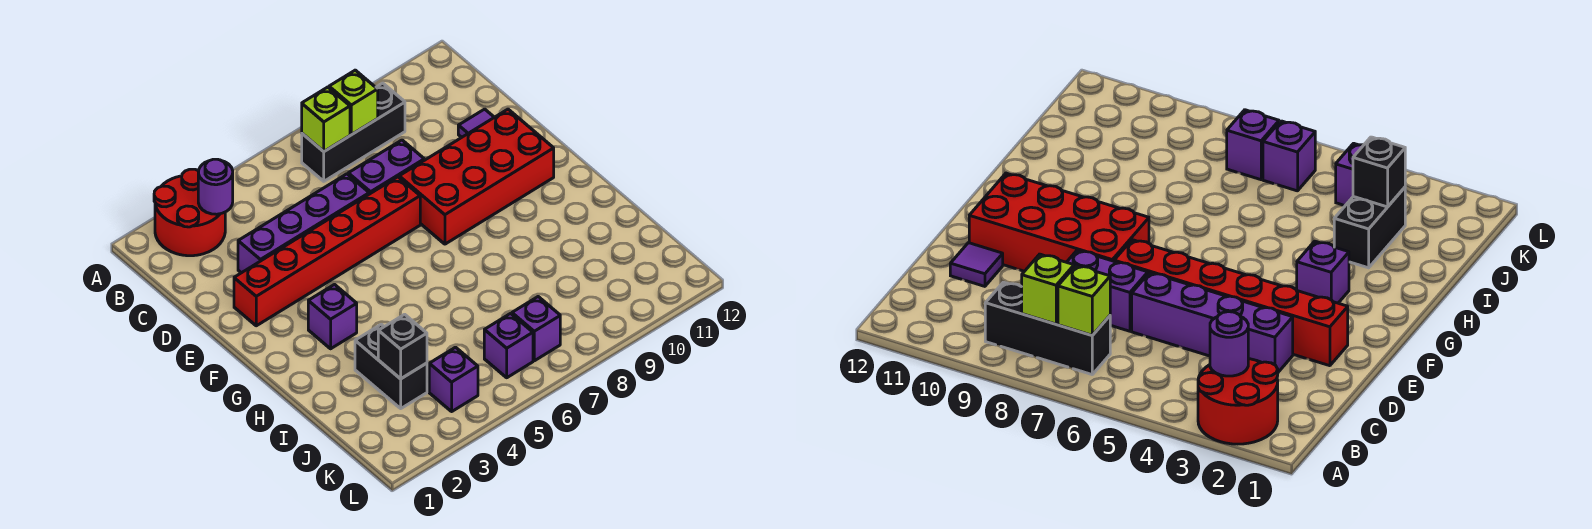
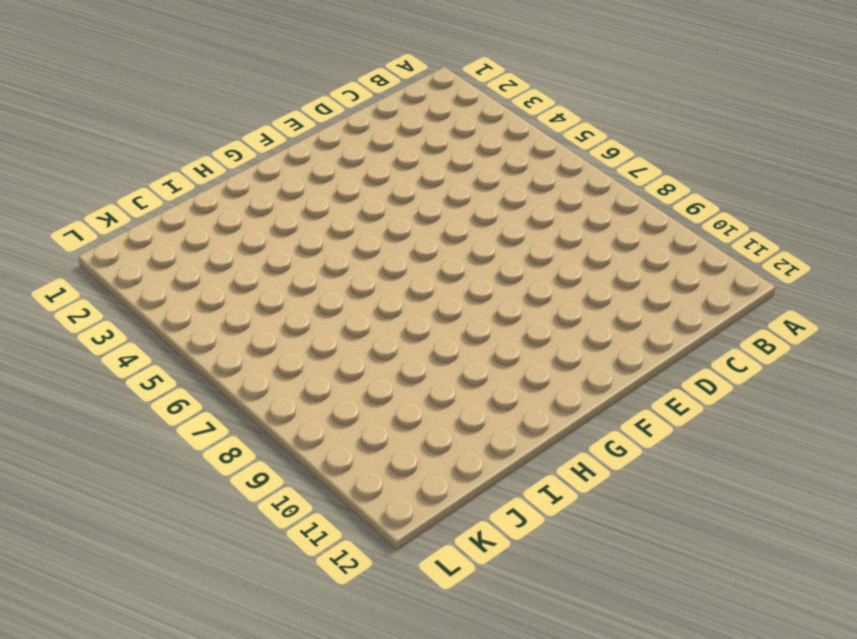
none -> red round brick A2:B3 level 1
none -> black brick B7:B9 level 1
none -> purple brick D3:D6 level 1

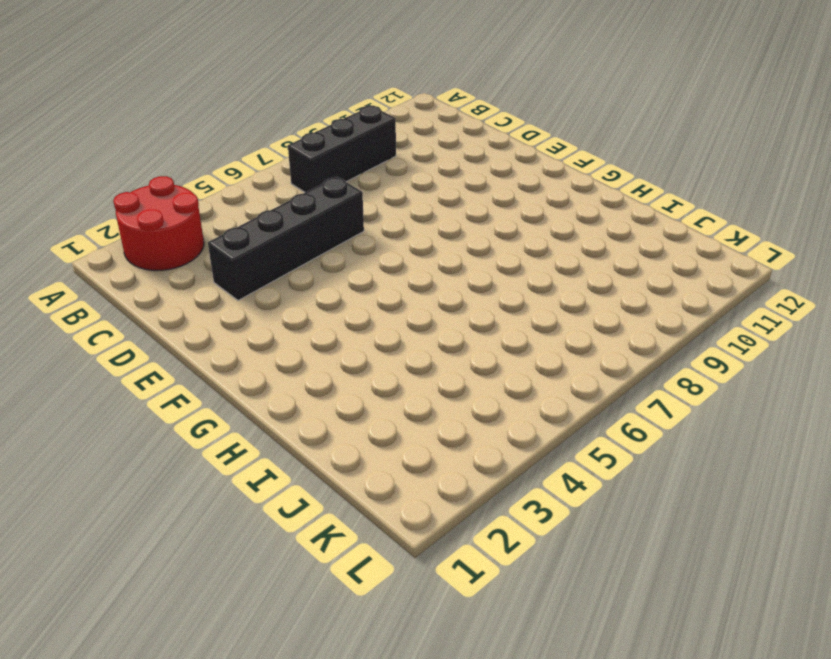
black brick D3:D6 level 1 -> purple brick D3:D6 level 1
none -> purple brick D7:D8 level 1
none -> purple tile D11 level 1
none -> red brick E2:E7 level 1

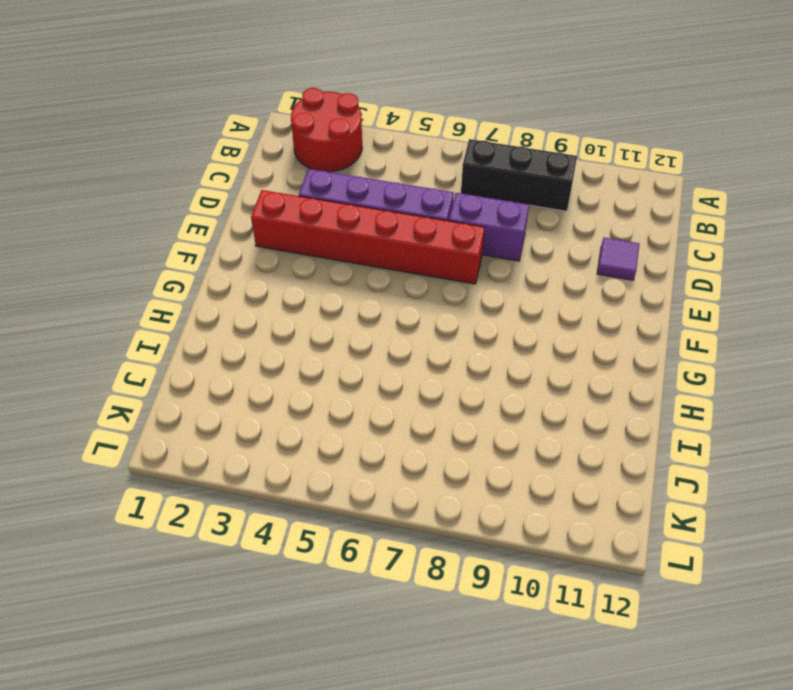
none -> red brick E8:F11 level 1
none -> purple brick G3 level 1
none -> black brick I3:J3 level 1

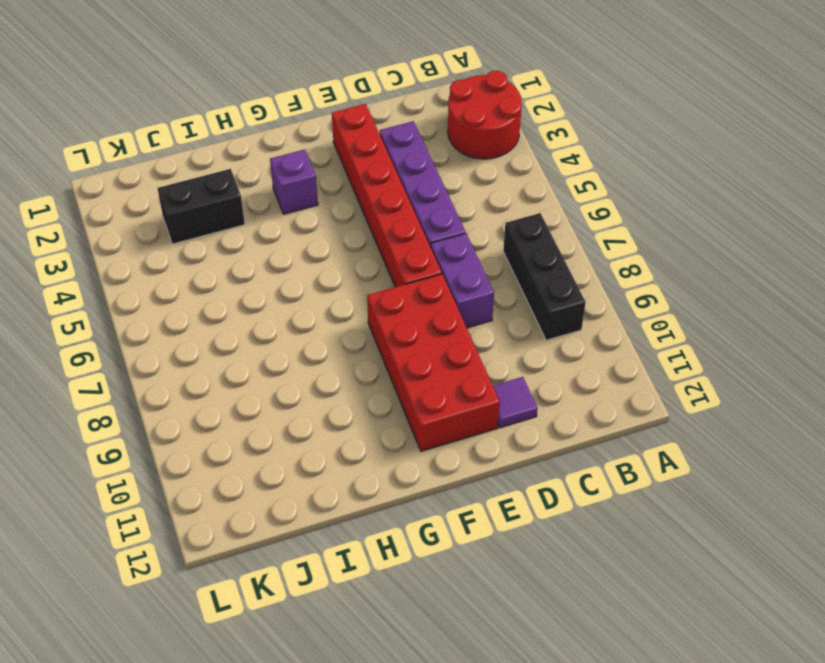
none -> purple brick K4 level 1
none -> purple brick K6 level 1
none -> purple brick K7 level 1

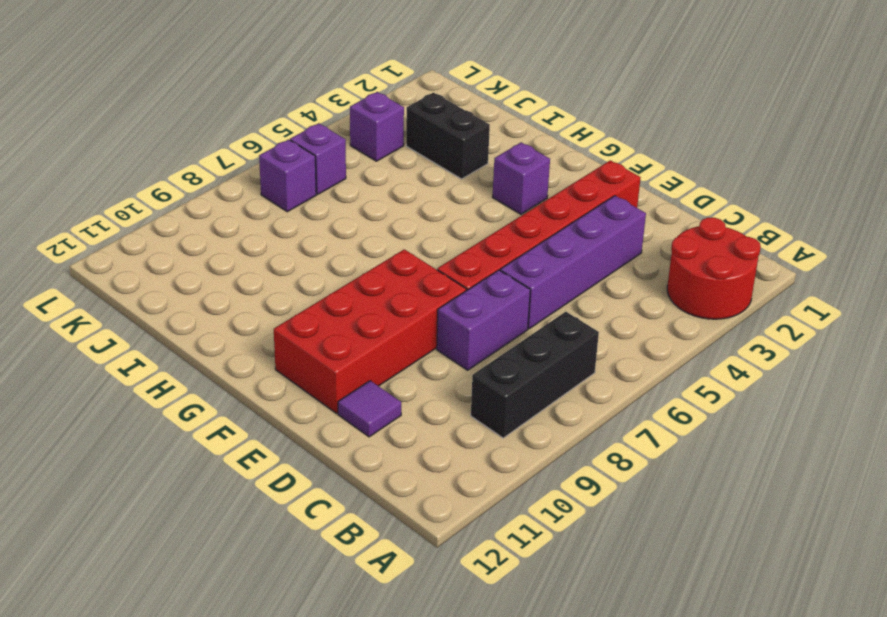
none -> purple round brick B3 level 2
none -> lime brick B7 level 2
none -> lime brick B8 level 2

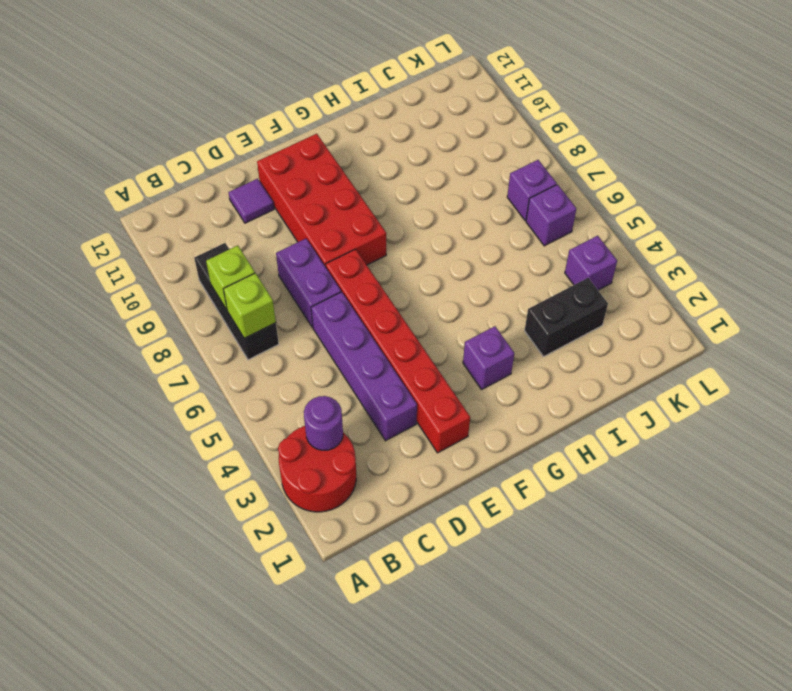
none -> black brick J3 level 2

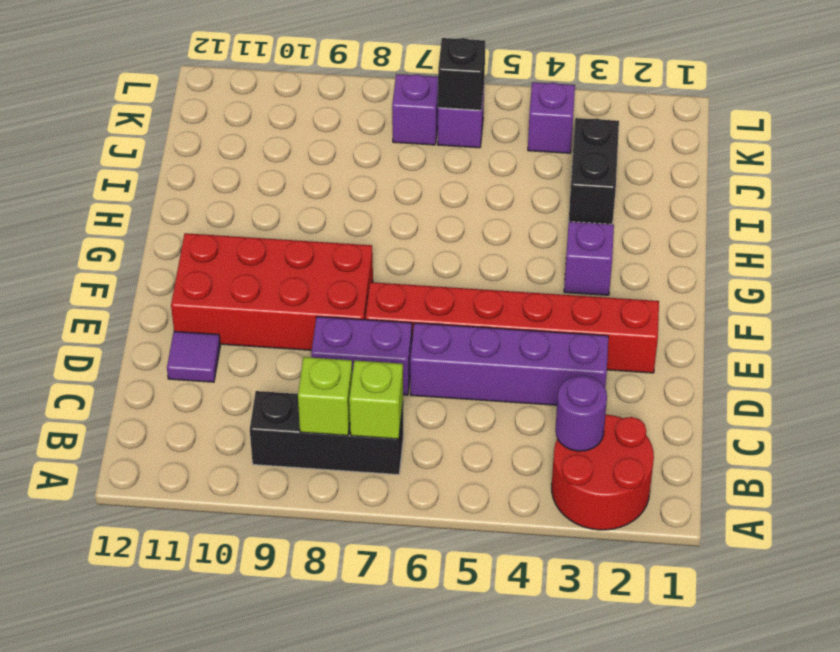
black brick K6 level 2 -> black brick J3 level 2

